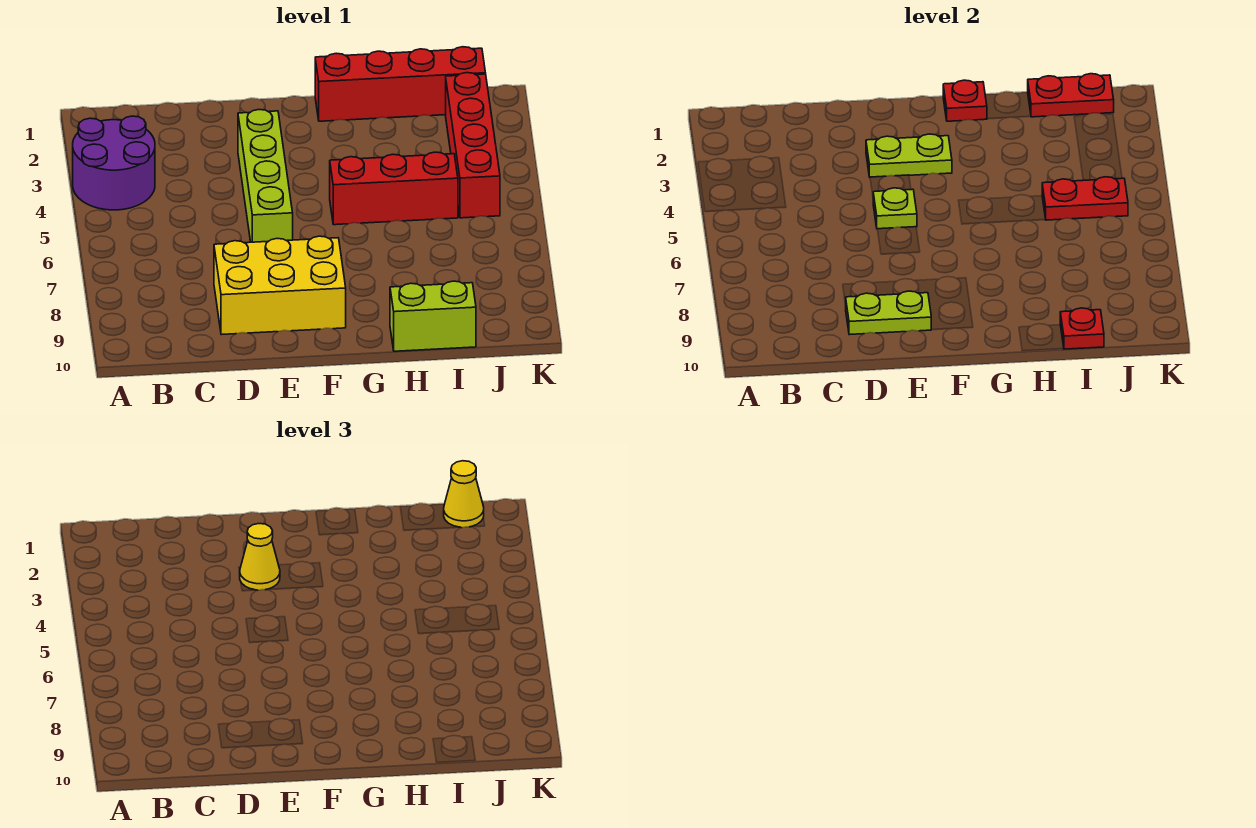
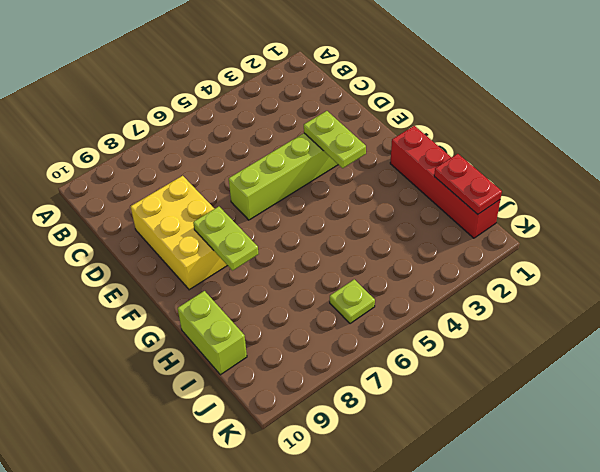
lime plate F8:G8 level 2 -> lime plate D9:E9 level 2
lime plate J6 level 1 -> lime plate E5 level 2
none -> purple round brick A3:B4 level 1
none -> red brick G5:I5 level 1
none -> red brick J2:J5 level 1

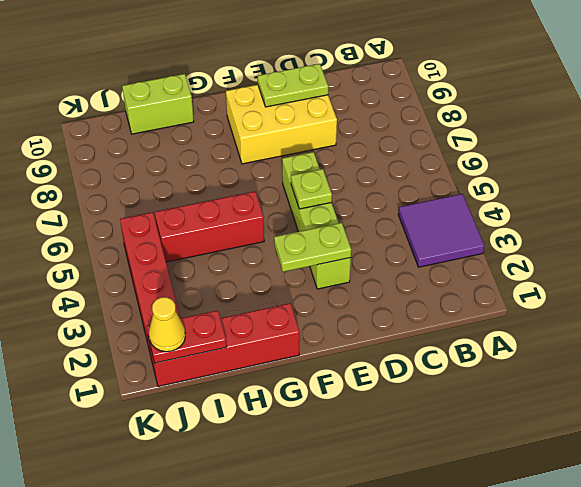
purple tile A3:B4 level 1 -> purple round brick A3:B4 level 1
none -> red plate G1 level 2
none -> red plate I5:J5 level 2
none -> red plate I10 level 2

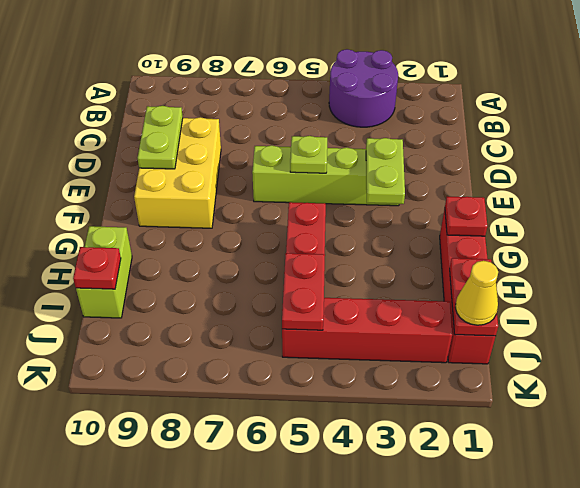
none -> yellow cone E3 level 3

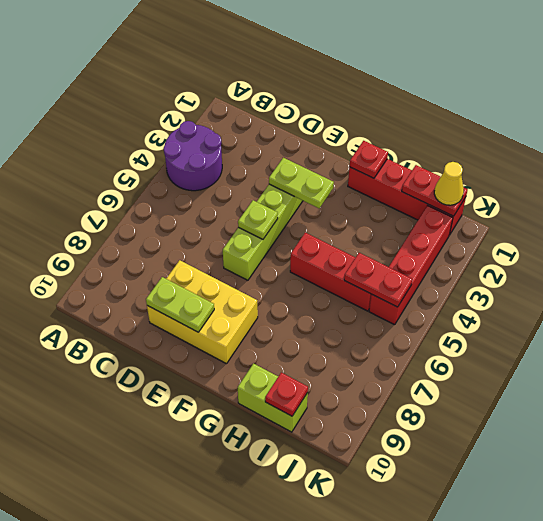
none -> yellow cone E3 level 3

